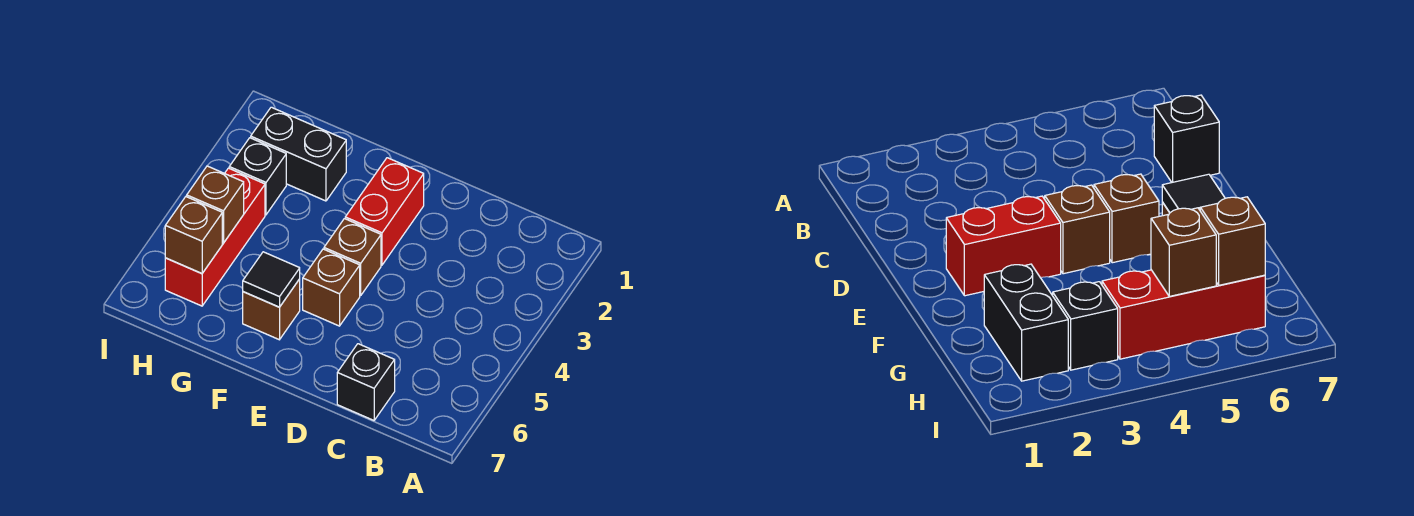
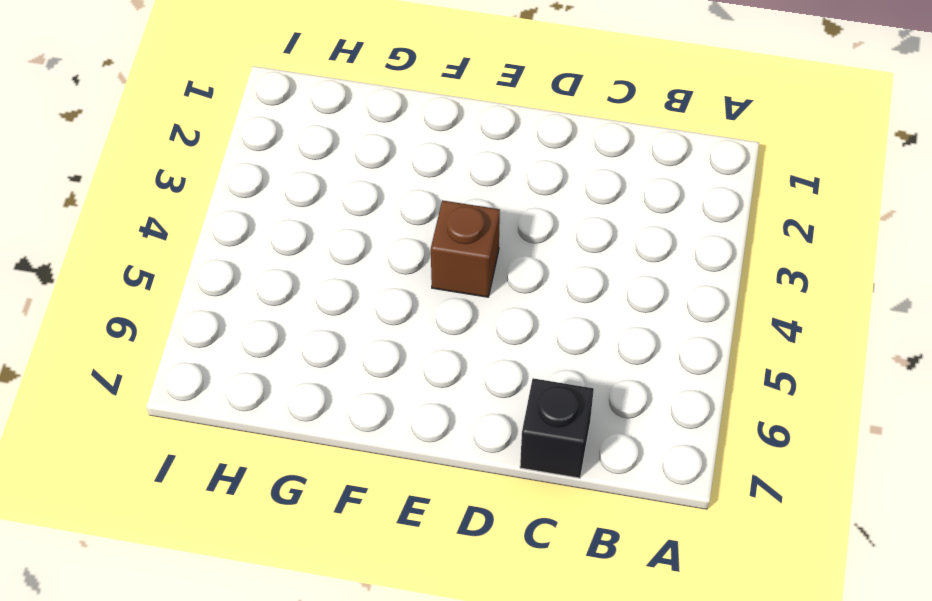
none -> red brick E2:E3 level 1
none -> brown brick E5 level 1

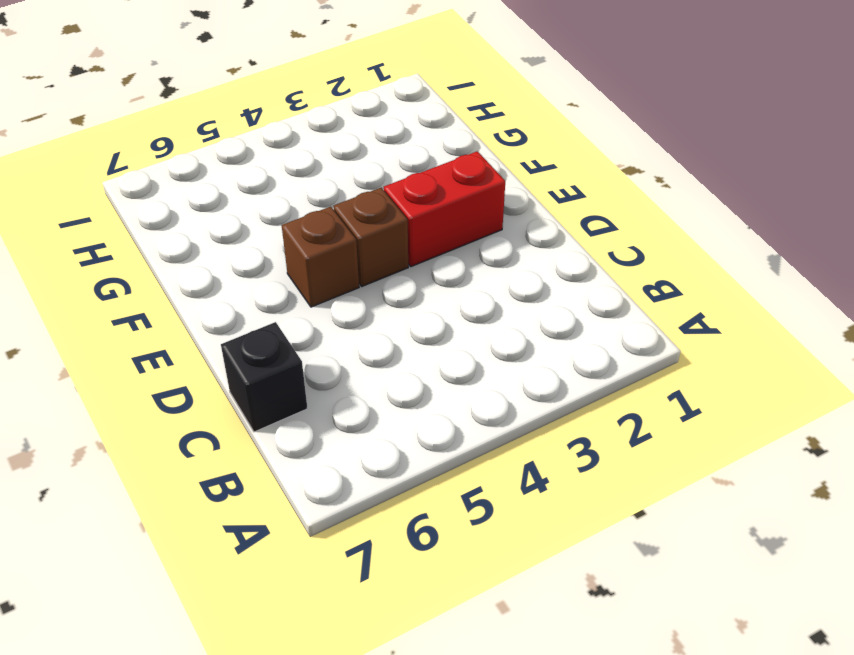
none -> brown brick F6 level 1
none -> black brick G2:H2 level 1

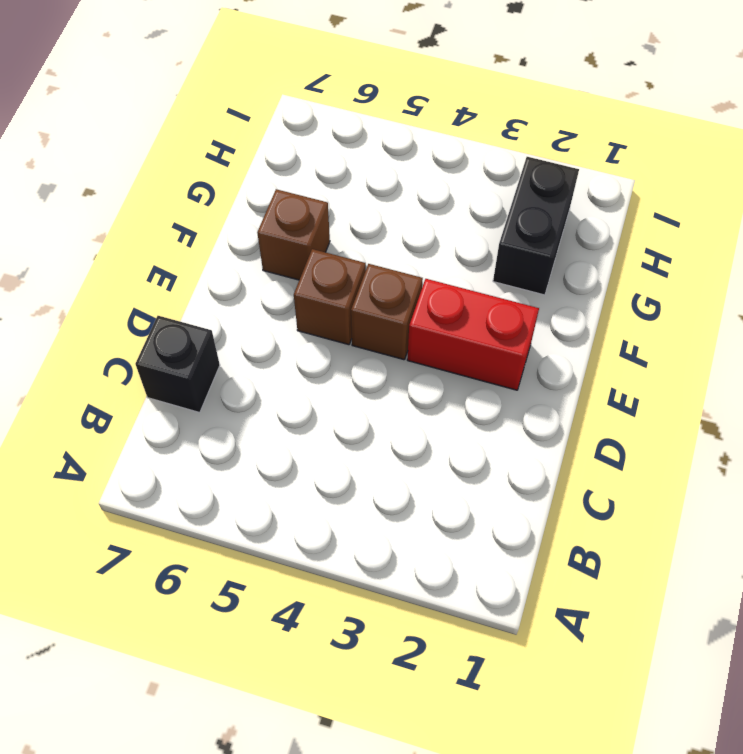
none -> black brick H3 level 1
none -> red brick H4:H6 level 1

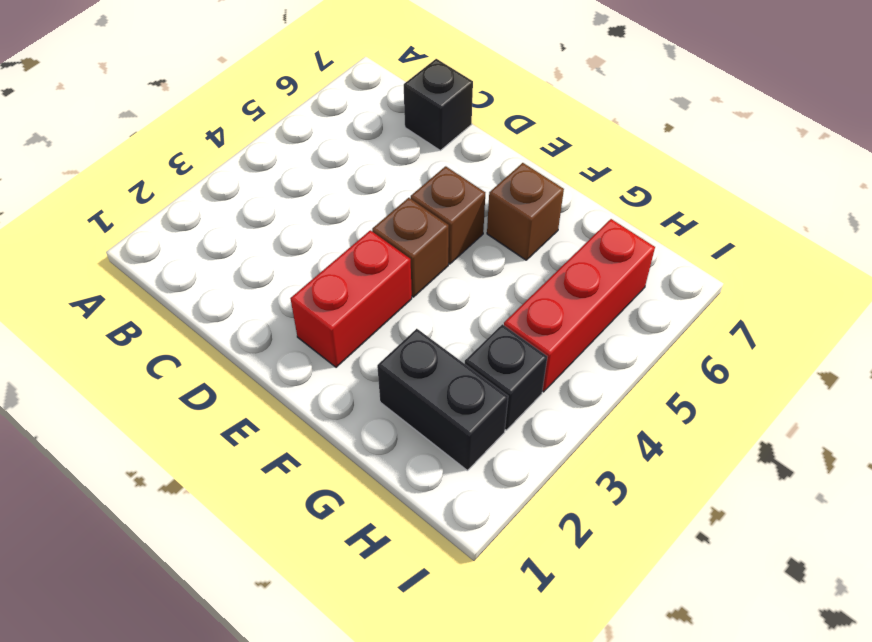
none -> black tile F6 level 2
none -> brown brick H5 level 2

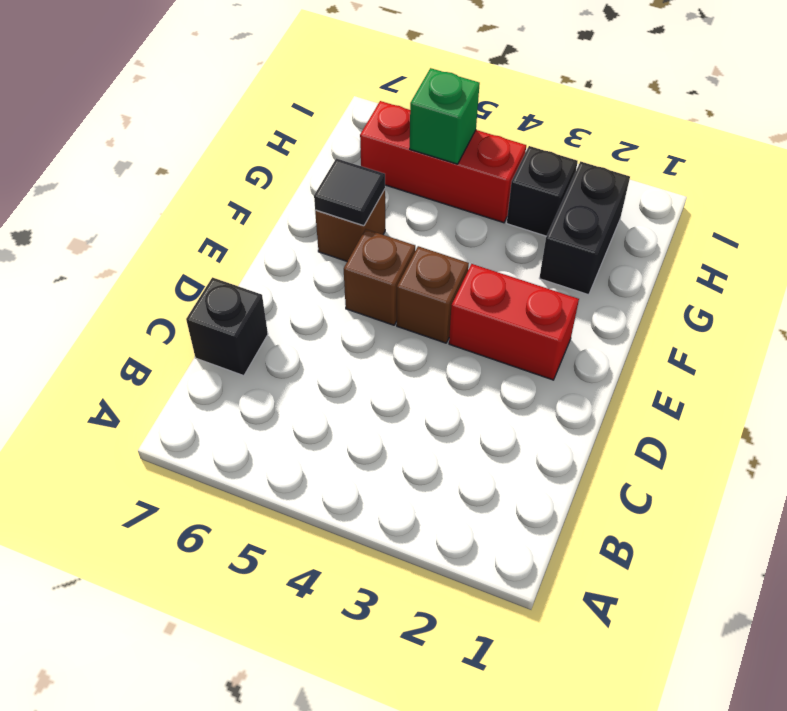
green brick H5 level 2 -> brown brick H5 level 2
none -> brown brick H6 level 2

